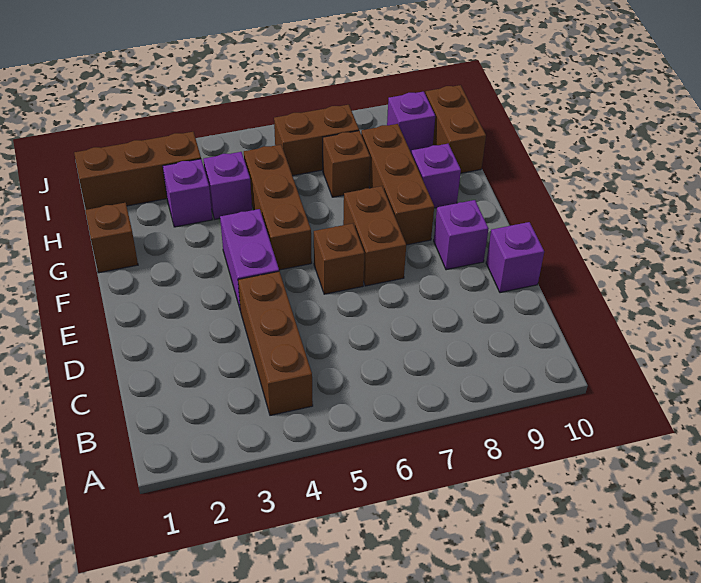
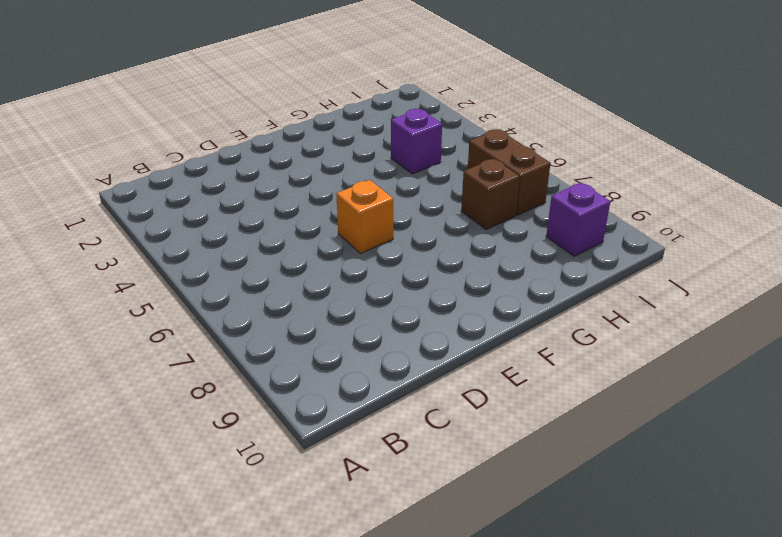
orange brick E6 level 1 -> brown brick E6 level 1
none -> brown brick B4:D4 level 1
none -> purple brick D10 level 1
none -> purple brick E4:F4 level 1

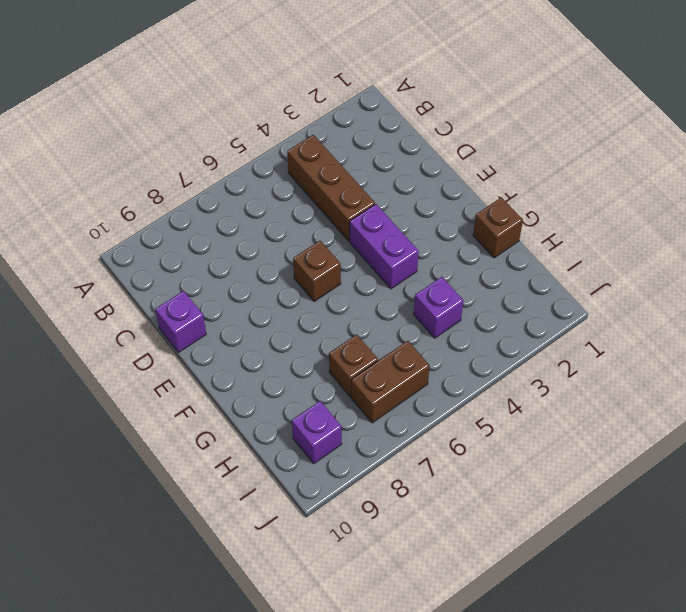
none -> brown brick E7:F7 level 1
none -> purple brick E9 level 1
none -> brown brick F5:H5 level 1

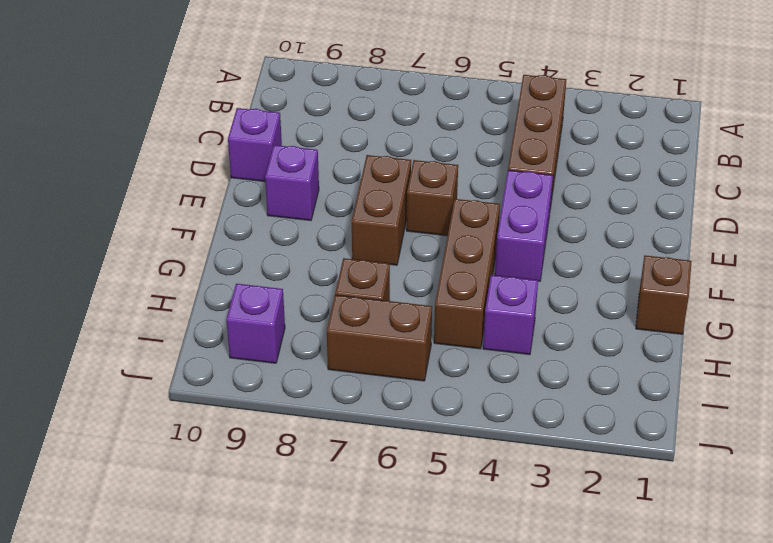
none -> brown brick F8:H8 level 1
none -> purple brick G9 level 1
none -> purple brick H3 level 1

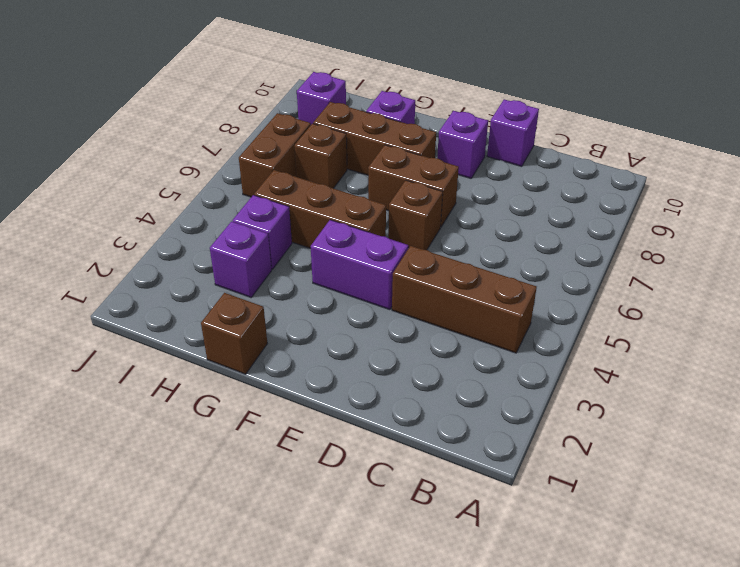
none -> brown brick H10:I10 level 1
none -> brown brick I1:I3 level 1

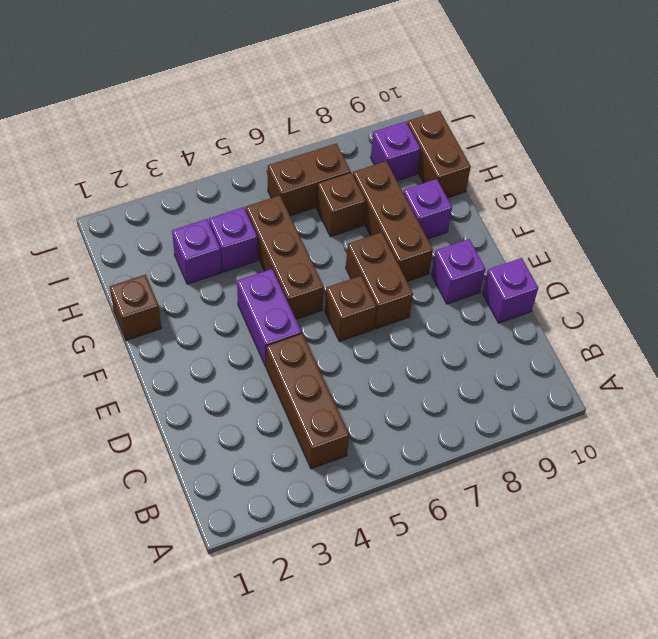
none -> brown brick I1:I3 level 1

